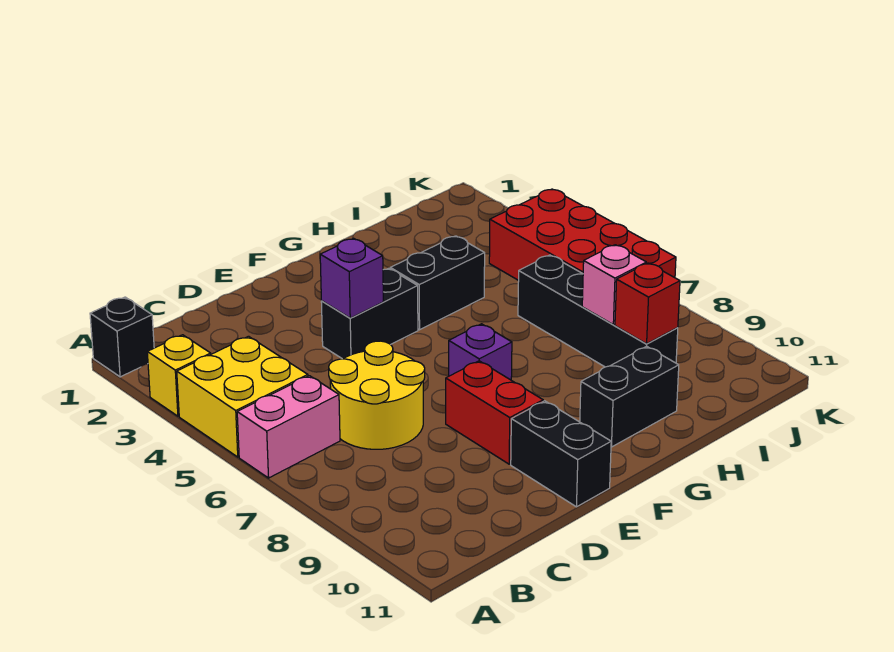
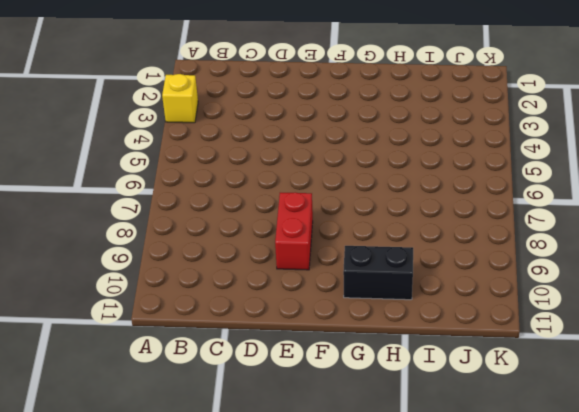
none -> black brick A1 level 1
none -> yellow brick A4:B5 level 1
none -> pink brick A6:B6 level 1

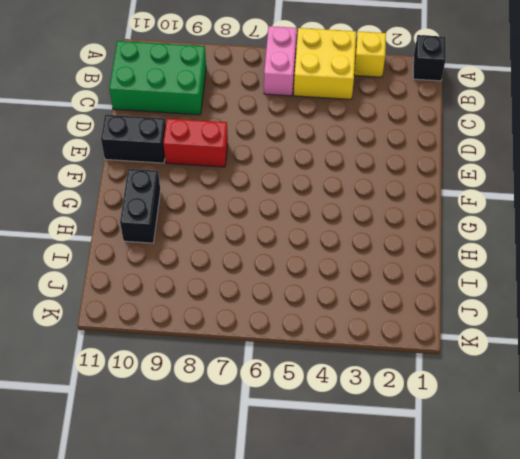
green brick B9:C11 level 1 -> none
none -> yellow round brick C6:D7 level 1
none -> black brick E4:F4 level 1
none -> purple brick F7 level 1

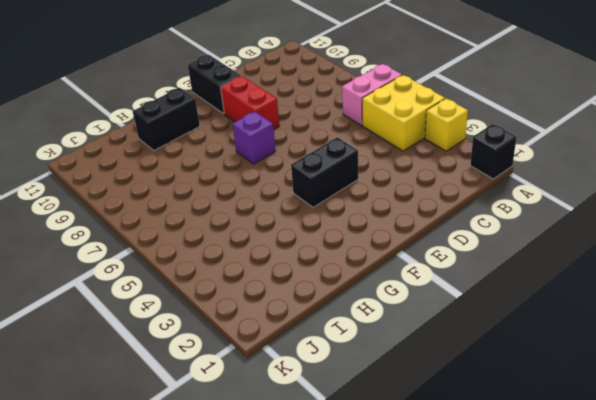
none -> yellow round brick C6:D7 level 1
none -> black brick G4:H4 level 1
none -> black brick I6:I9 level 1

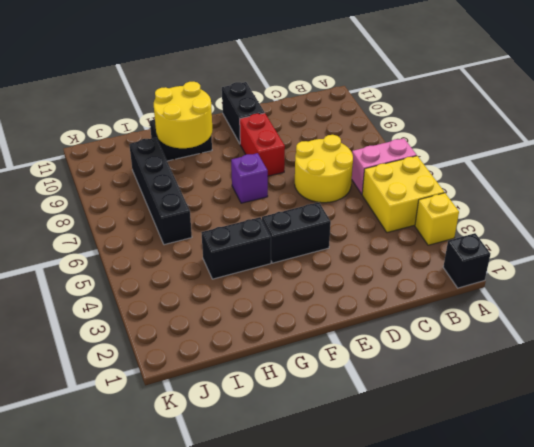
yellow round brick G9:H10 level 2 -> none
none -> red brick J4:K7 level 1
none -> purple brick E4 level 2
none -> pink brick I8 level 2

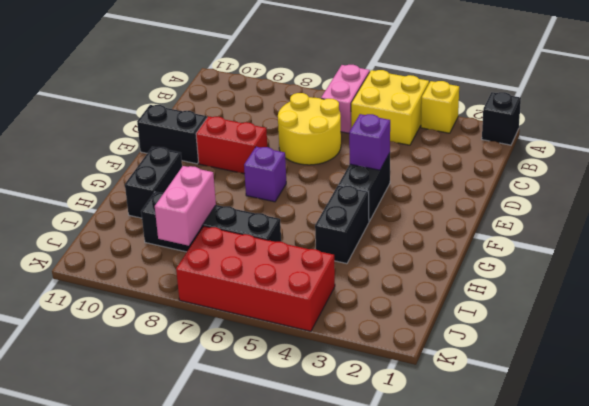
pink brick I8:J8 level 2 -> pink brick I8 level 2
none -> red brick I9 level 2

